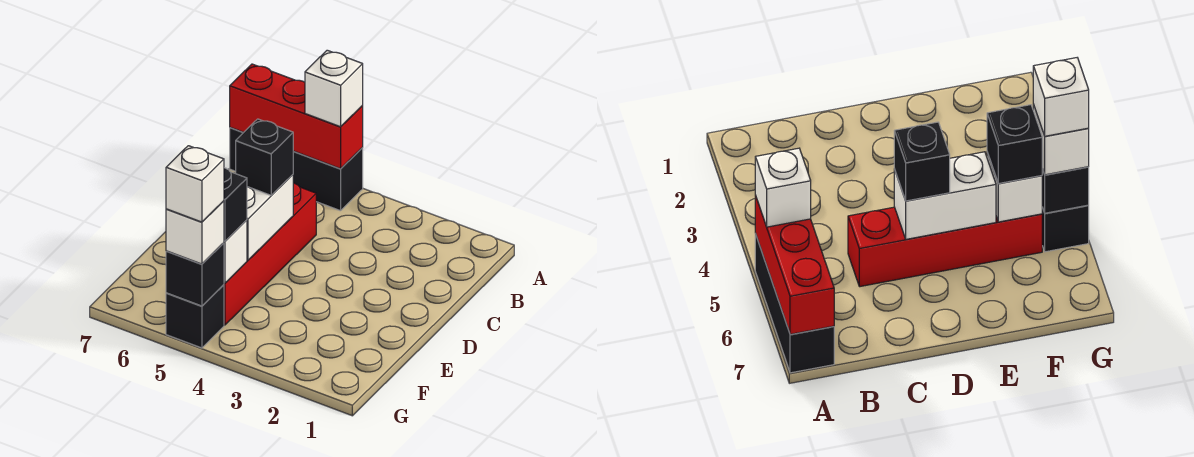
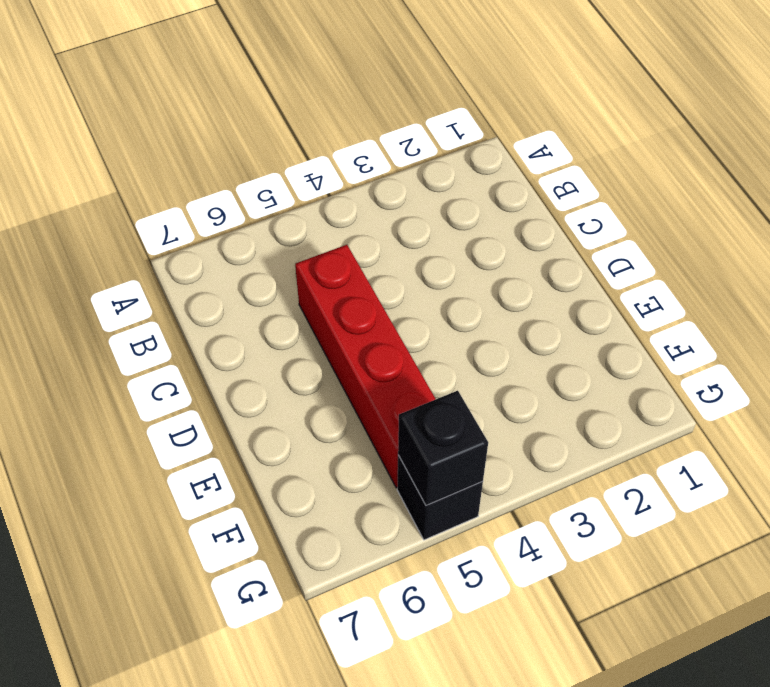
none -> black brick A5:A7 level 1
none -> red brick A5:A7 level 2
none -> white brick D5:E5 level 2

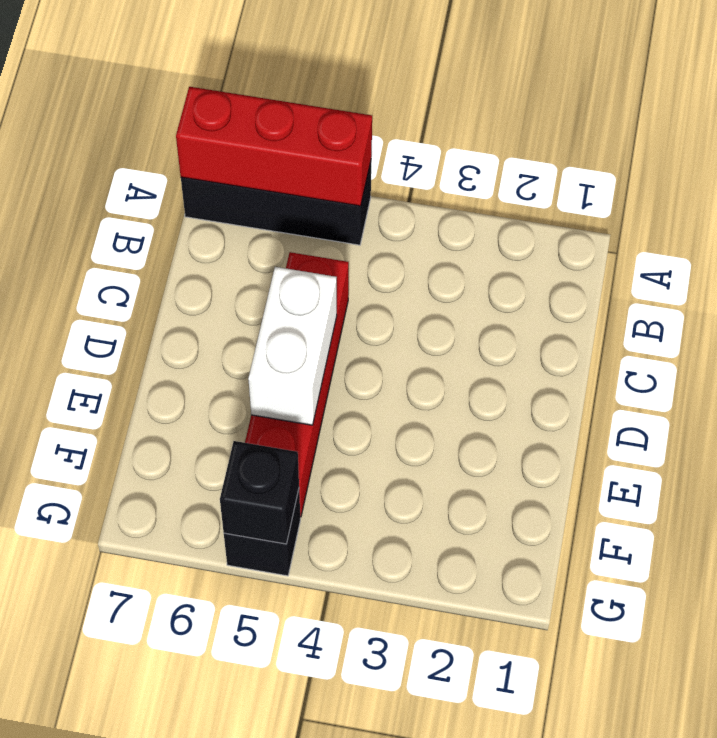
none -> white brick F5 level 2
none -> white brick A5 level 3
none -> black brick D5 level 3

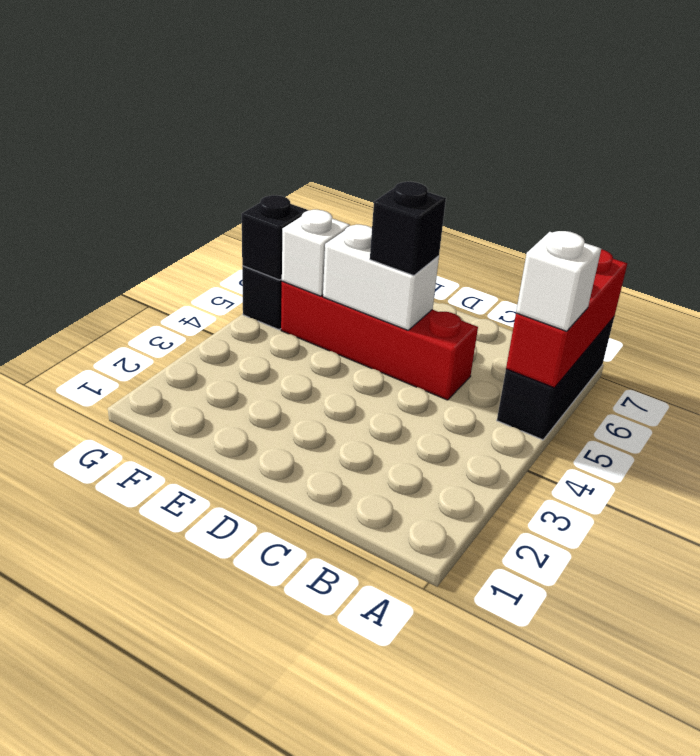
none -> black brick F5 level 3
none -> white brick G5 level 3
none -> white brick G5 level 4

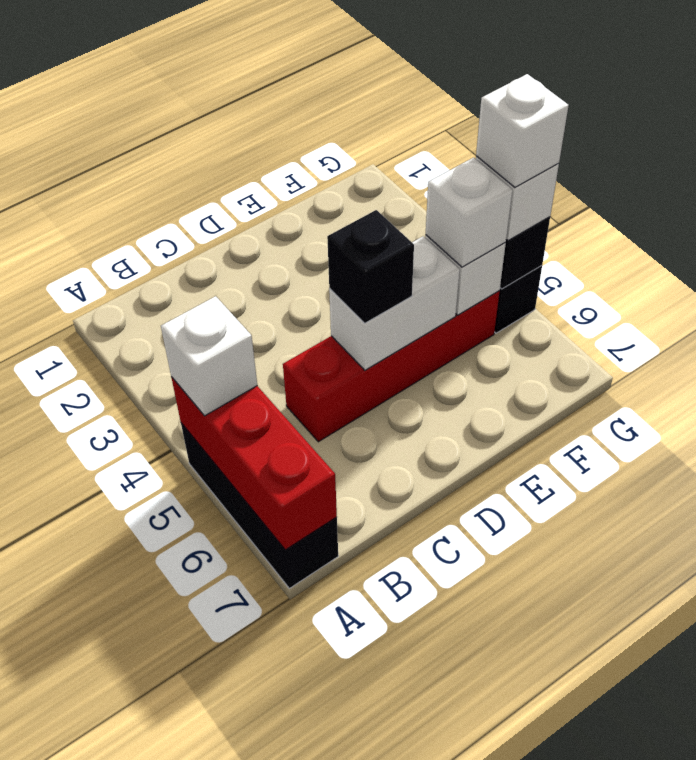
white brick F5 level 3 -> black brick F5 level 3

